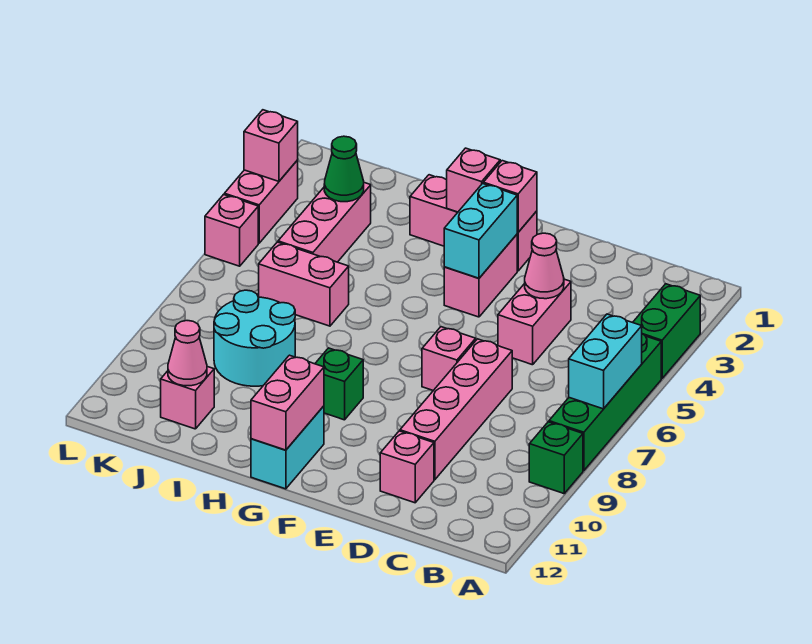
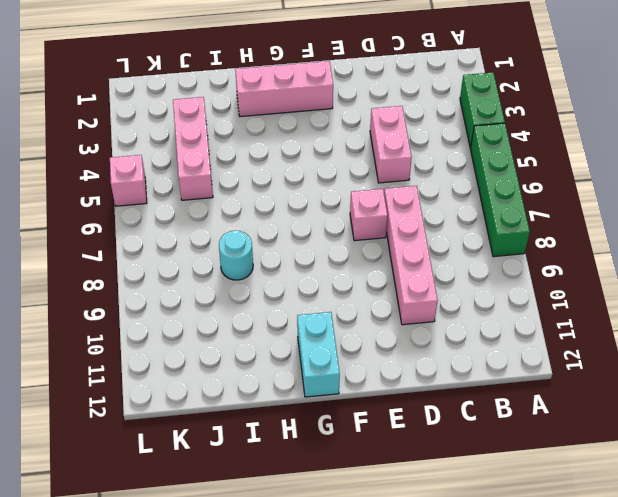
cyan round brick I8 level 1 -> cyan round brick I8:J9 level 1
none -> green brick A9 level 1
none -> pink brick D11 level 1
none -> pink brick F3:F4 level 1

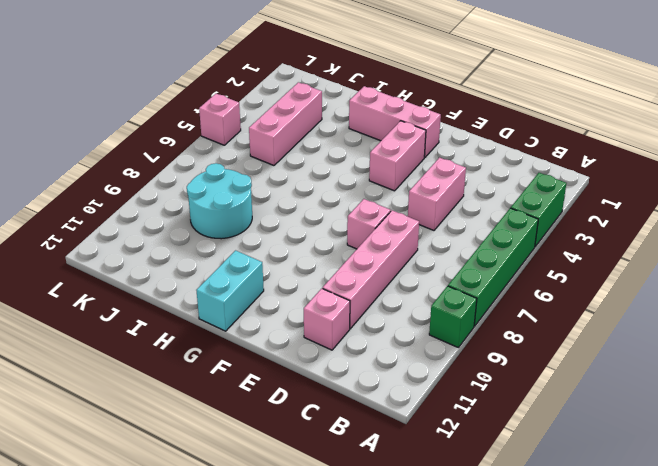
none -> green brick G9 level 1
none -> pink brick I6:J6 level 1
none -> pink brick J11 level 1

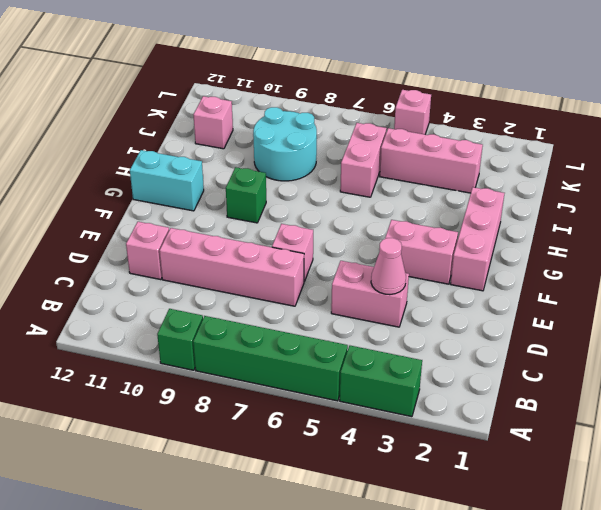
none -> pink brick L3:L4 level 1
none -> cyan brick A6:A7 level 2
none -> pink brick F2 level 2

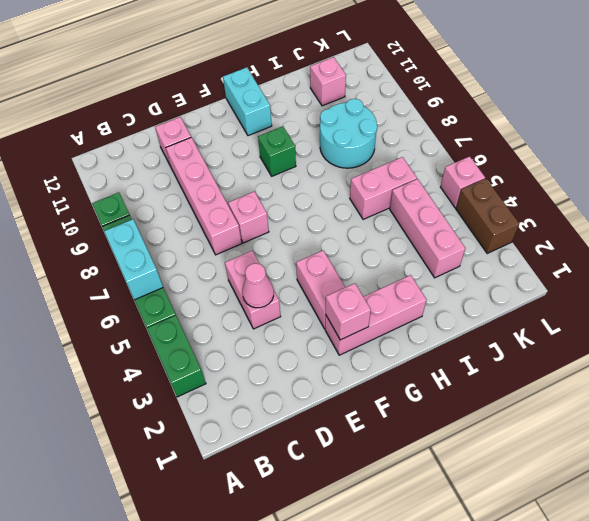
brown brick L3:L4 level 1 -> pink brick L3:L4 level 1
none -> cyan brick F3:F4 level 2
none -> pink brick G2 level 2
none -> pink brick G11:G12 level 2

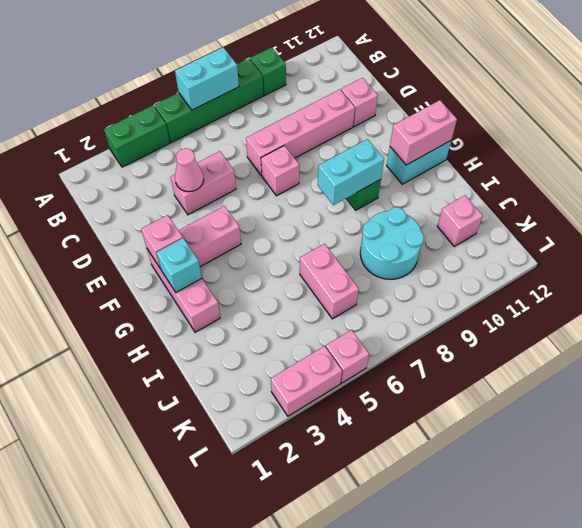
cyan brick G2 level 2 -> pink brick G2 level 2
cyan brick G8:G9 level 2 -> cyan brick F3:F4 level 2
none -> pink brick J3:J5 level 1
none -> green cone J3 level 2
none -> pink cone J11 level 2

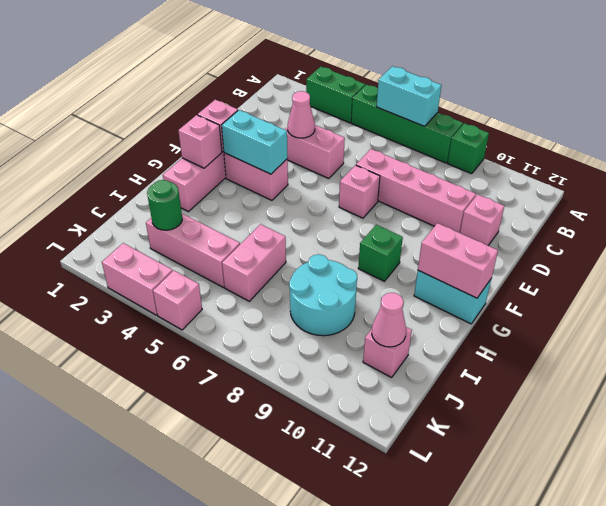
green round brick J3 level 2 -> green cone J3 level 2
none -> pink brick L3 level 2

